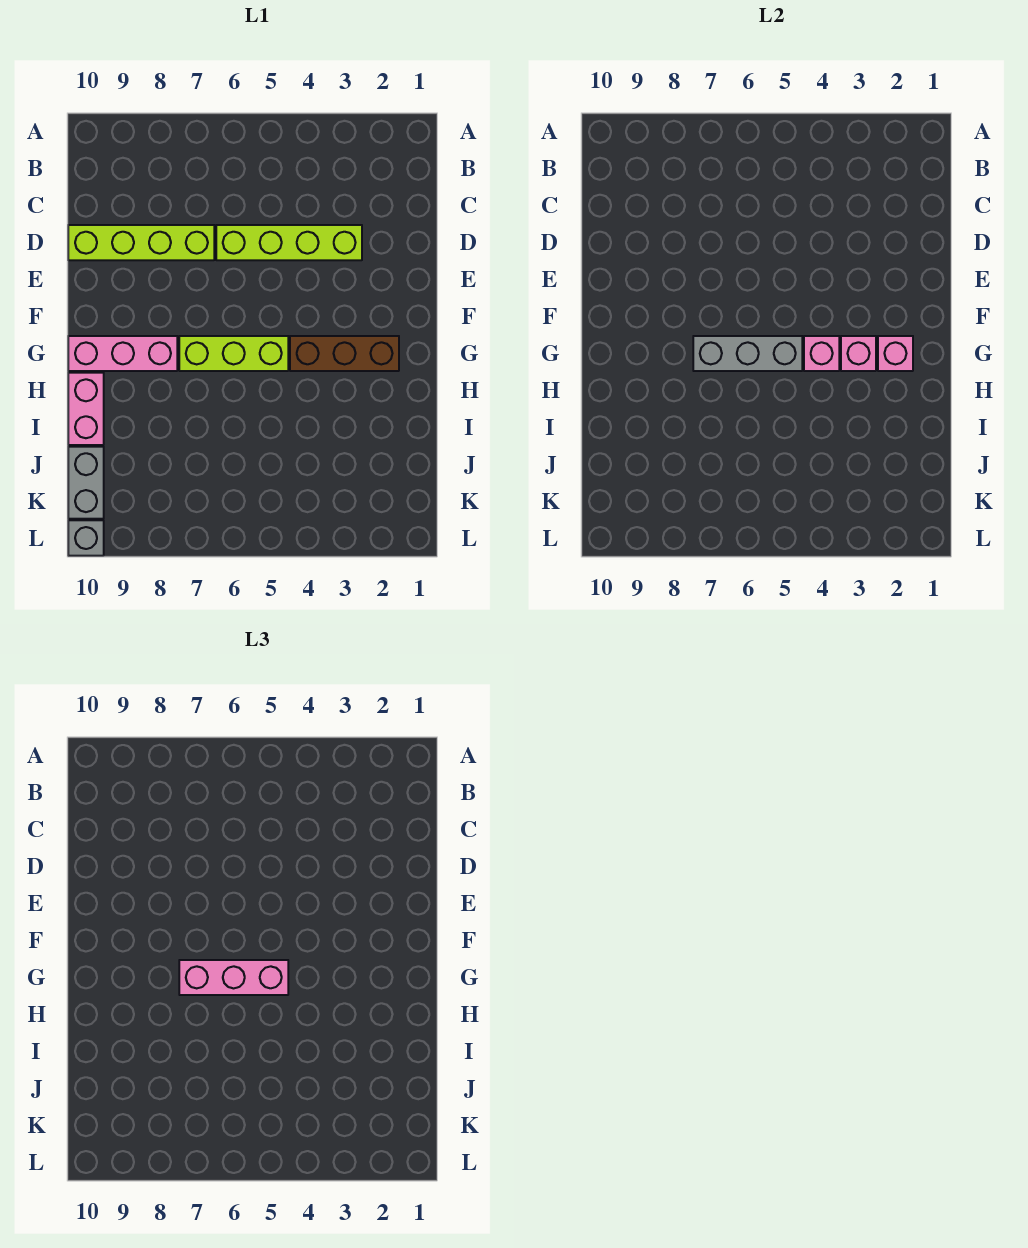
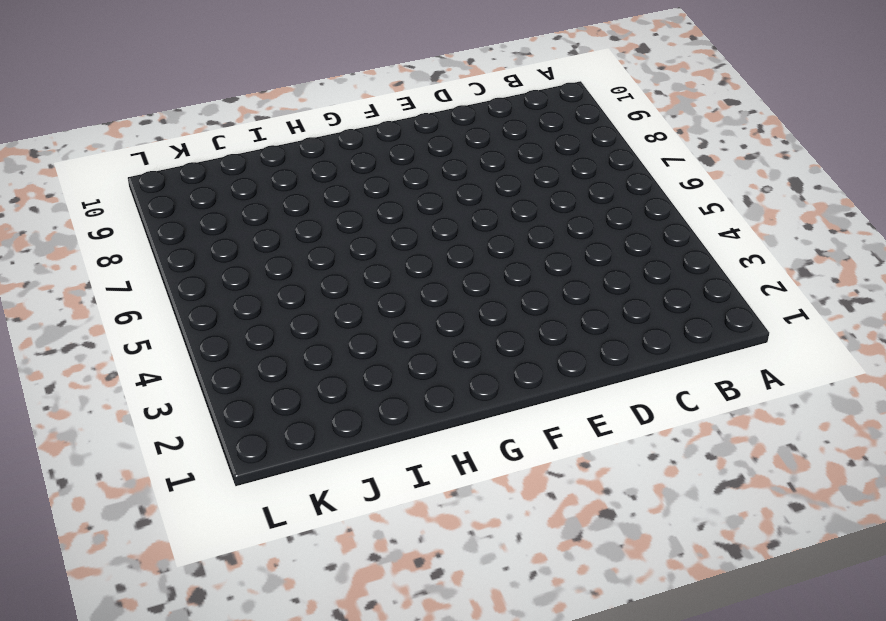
none -> lime brick D3:D6 level 1
none -> lime brick D7:D10 level 1
none -> brown brick G2:G4 level 1

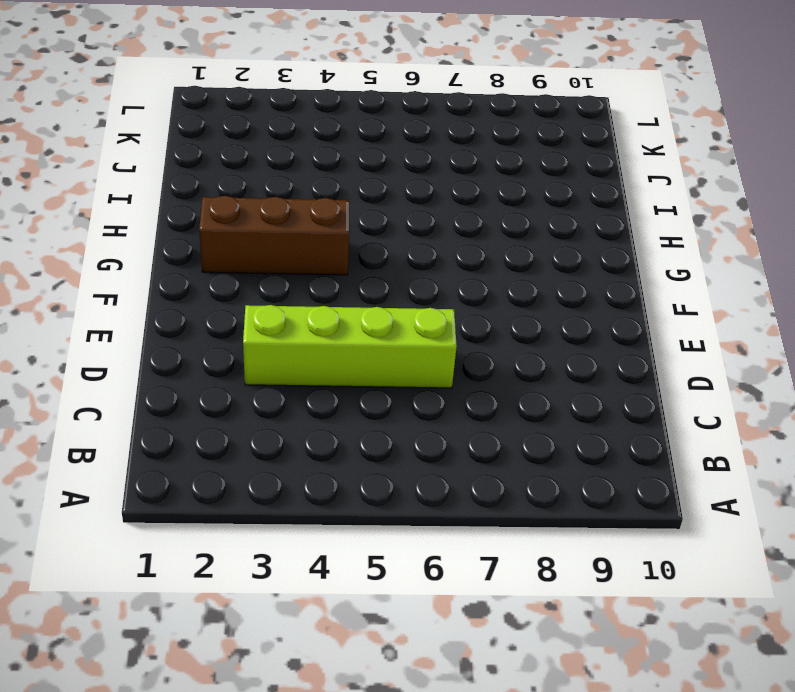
none -> lime brick D7:D10 level 1
none -> lime brick G5:G7 level 1
none -> pink brick G8:G10 level 1

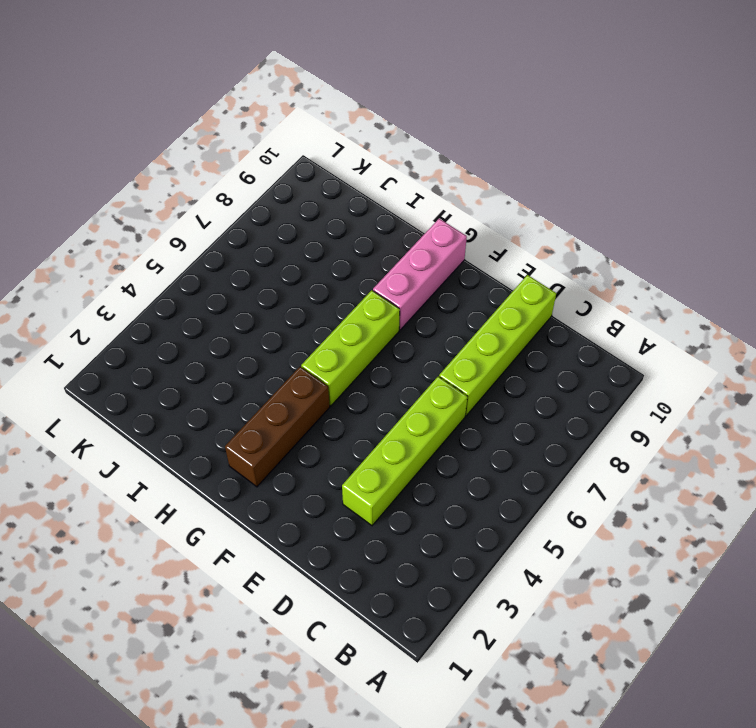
none -> pink brick H10:I10 level 1
none -> grey brick J10:K10 level 1
none -> grey brick L10 level 1

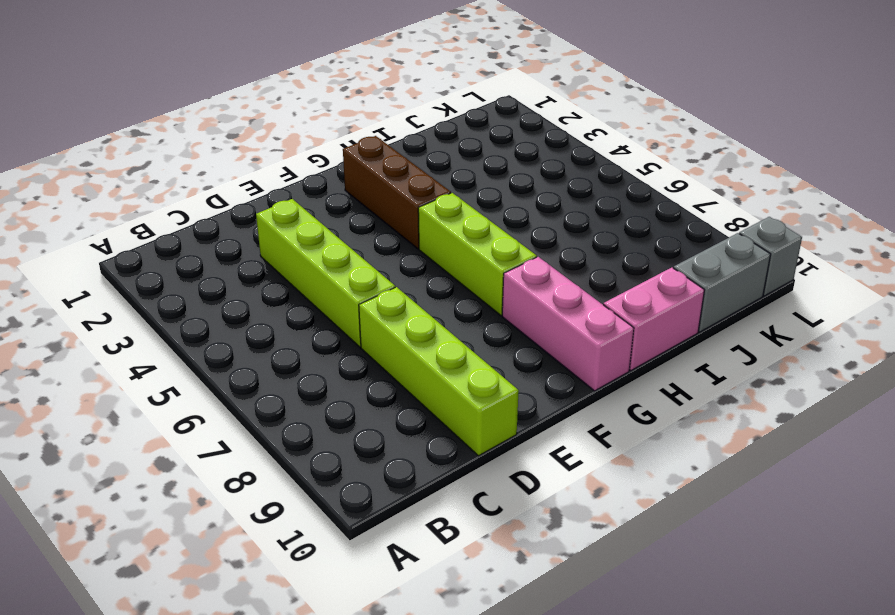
none -> pink brick G2 level 2
none -> pink brick G3 level 2
none -> pink brick G4 level 2

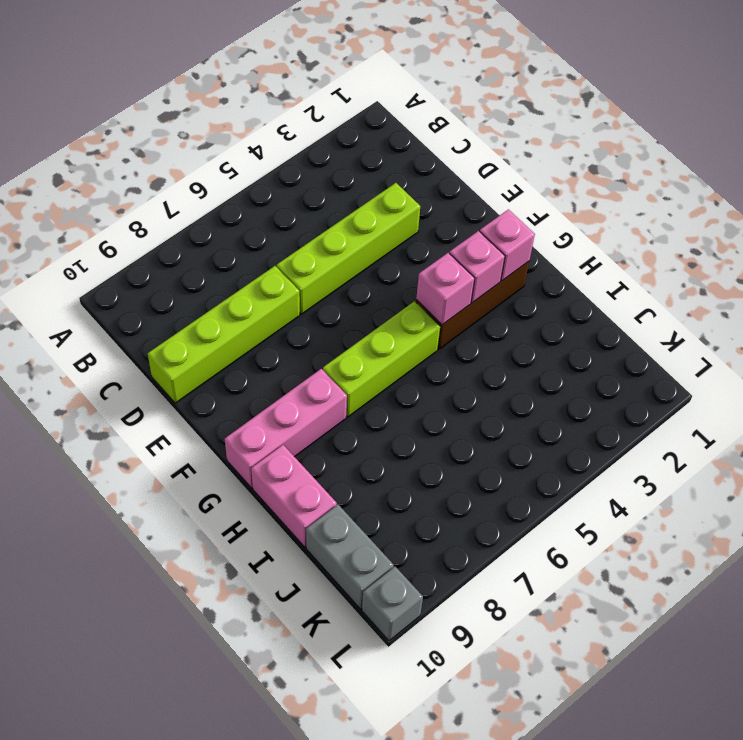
none -> grey brick G5:G7 level 2
none -> pink brick G5:G7 level 3

